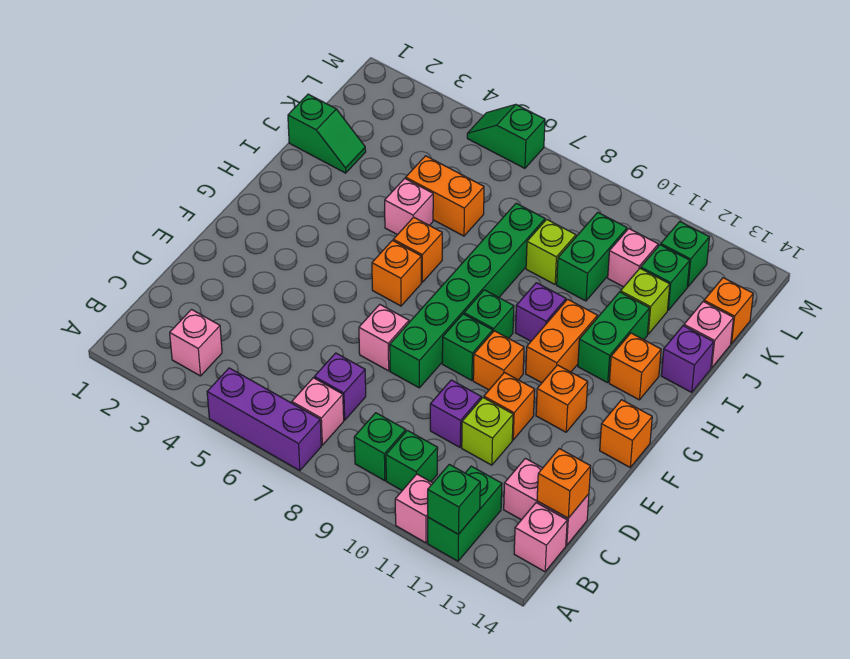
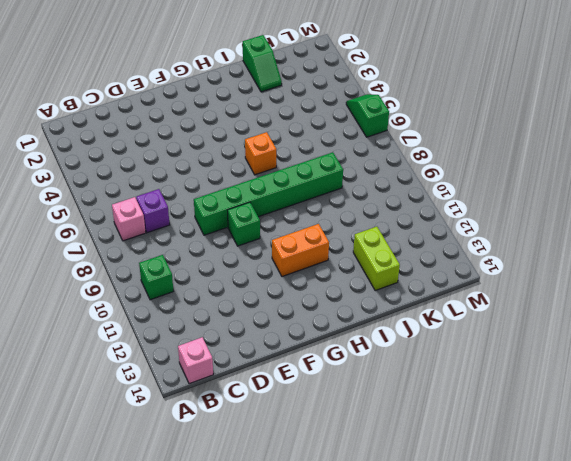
lime brick J12:J13 level 1 -> lime brick J12 level 1
none -> purple brick A5:A7 level 1
none -> pink brick A11 level 1
none -> green brick A12:B12 level 1
none -> pink brick B3 level 1

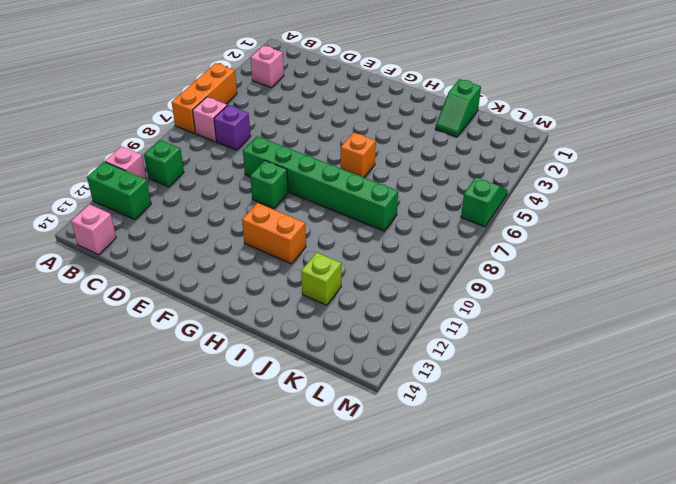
orange brick A5:A7 level 1 -> purple brick A5:A7 level 1
none -> green brick B9 level 1
none -> pink brick C13:C14 level 1
none -> purple brick D10 level 1
none -> lime brick D11 level 1

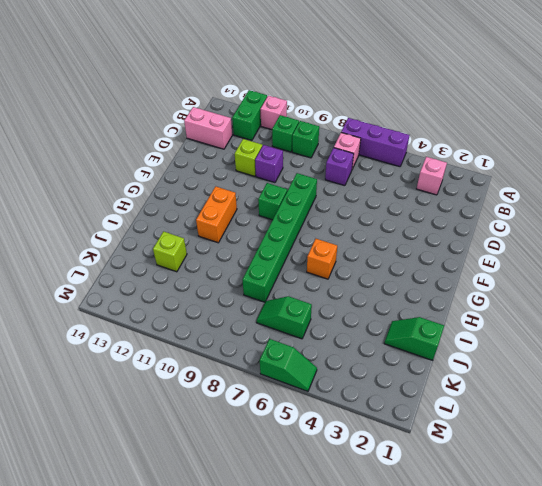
green slope K6:K7 level 1 top 6 -> none
none -> pink brick B14 level 1
none -> pink brick E7 level 1
none -> orange brick E11 level 1
none -> orange brick F10 level 1

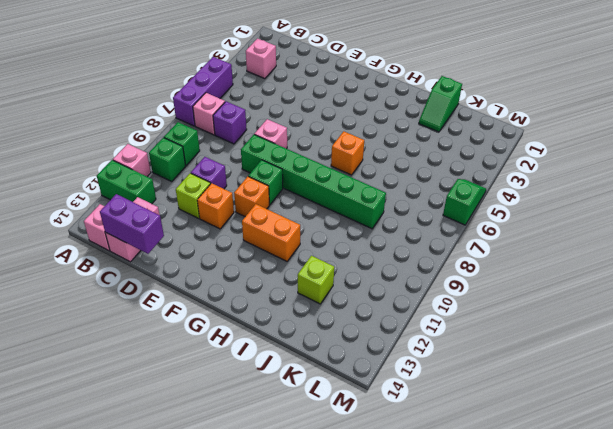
purple brick C14:D14 level 2 -> orange brick C14 level 2
none -> orange brick F12 level 1
none -> orange brick F14 level 1
none -> orange brick G6 level 1
none -> green brick G9 level 1

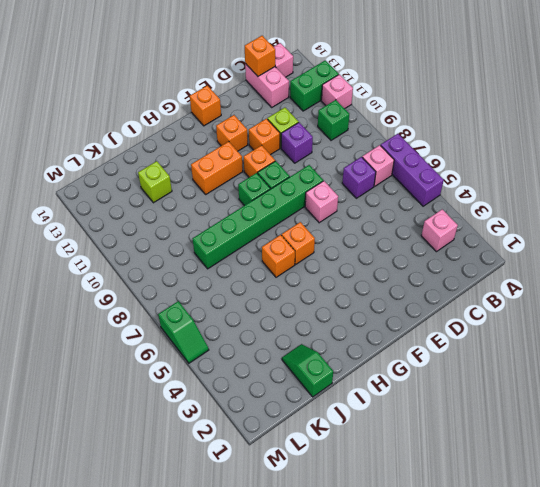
none -> green brick B9 level 1
none -> purple brick H10 level 1
none -> green brick H12:I12 level 1
none -> orange brick H13 level 1

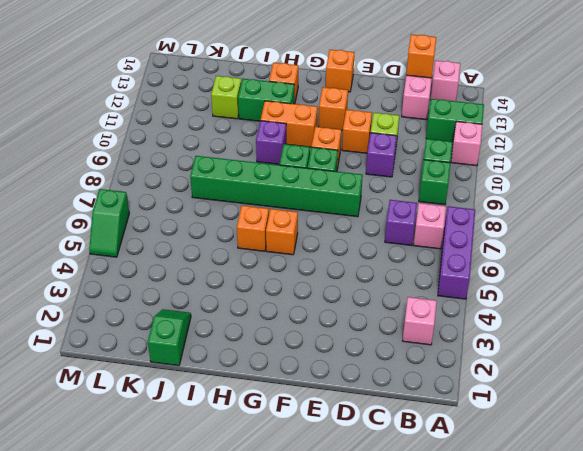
none -> pink brick E7 level 1
none -> pink brick I5 level 1
none -> purple brick I14 level 1
none -> orange brick J5:J6 level 1

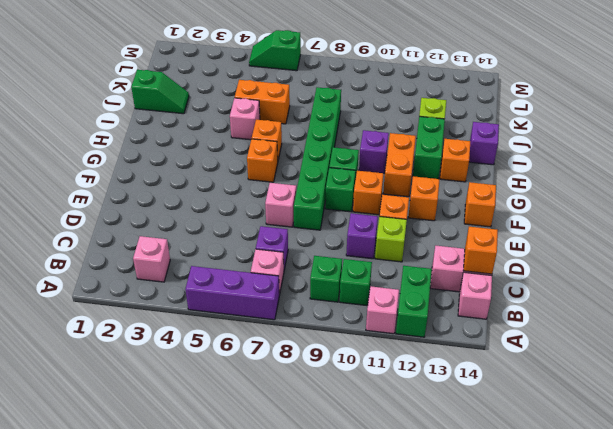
none -> lime brick J9 level 1
none -> green brick J10:K10 level 1
none -> pink brick J14 level 1
none -> pink brick K11 level 1

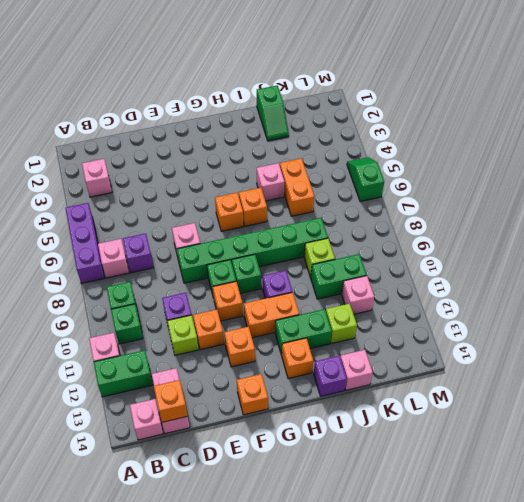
none -> green brick K12 level 1
none -> orange brick K14 level 1
none -> green brick L12 level 1
none -> green brick A12 level 2

